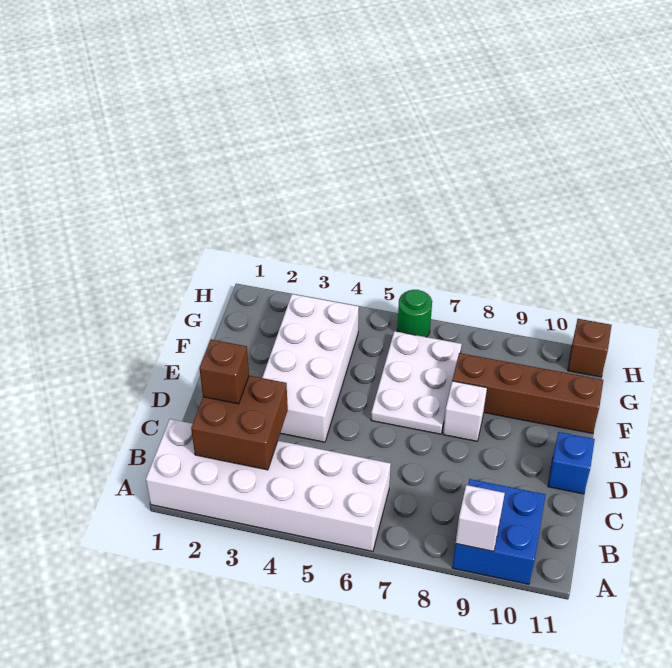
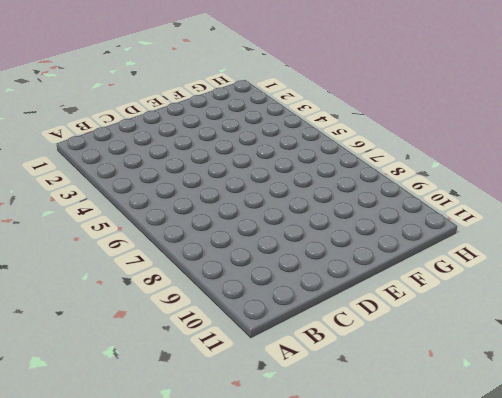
none -> white brick A1:B6 level 1
none -> blue brick A9:B10 level 1
none -> white brick D3:G4 level 1

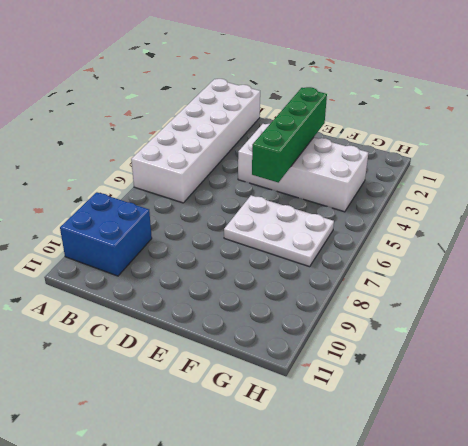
green brick E2:E5 level 2 -> none
none -> blue brick D11 level 1
none -> white brick E8 level 1
none -> brown brick F8:F11 level 1

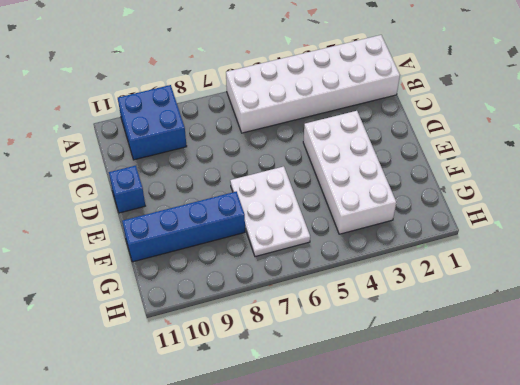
blue brick F8:F11 level 1 -> brown brick F8:F11 level 1
none -> white brick E8 level 1
none -> green round brick H6 level 1
none -> brown brick H11 level 1

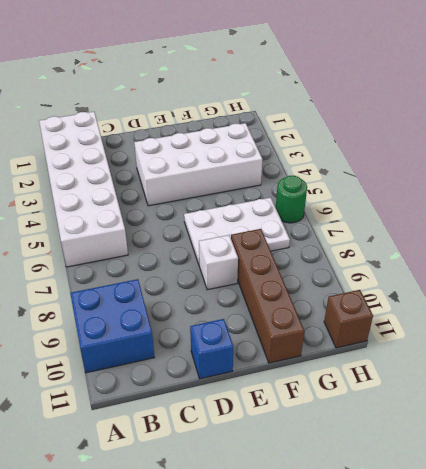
none -> white brick A9 level 2
none -> brown brick B2:C3 level 2
none -> brown brick C2 level 3

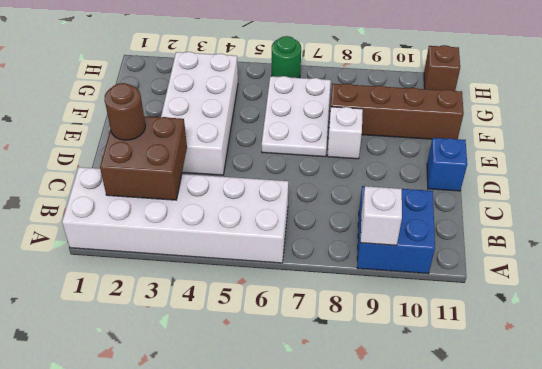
brown round brick C2 level 3 -> brown brick C2 level 3

